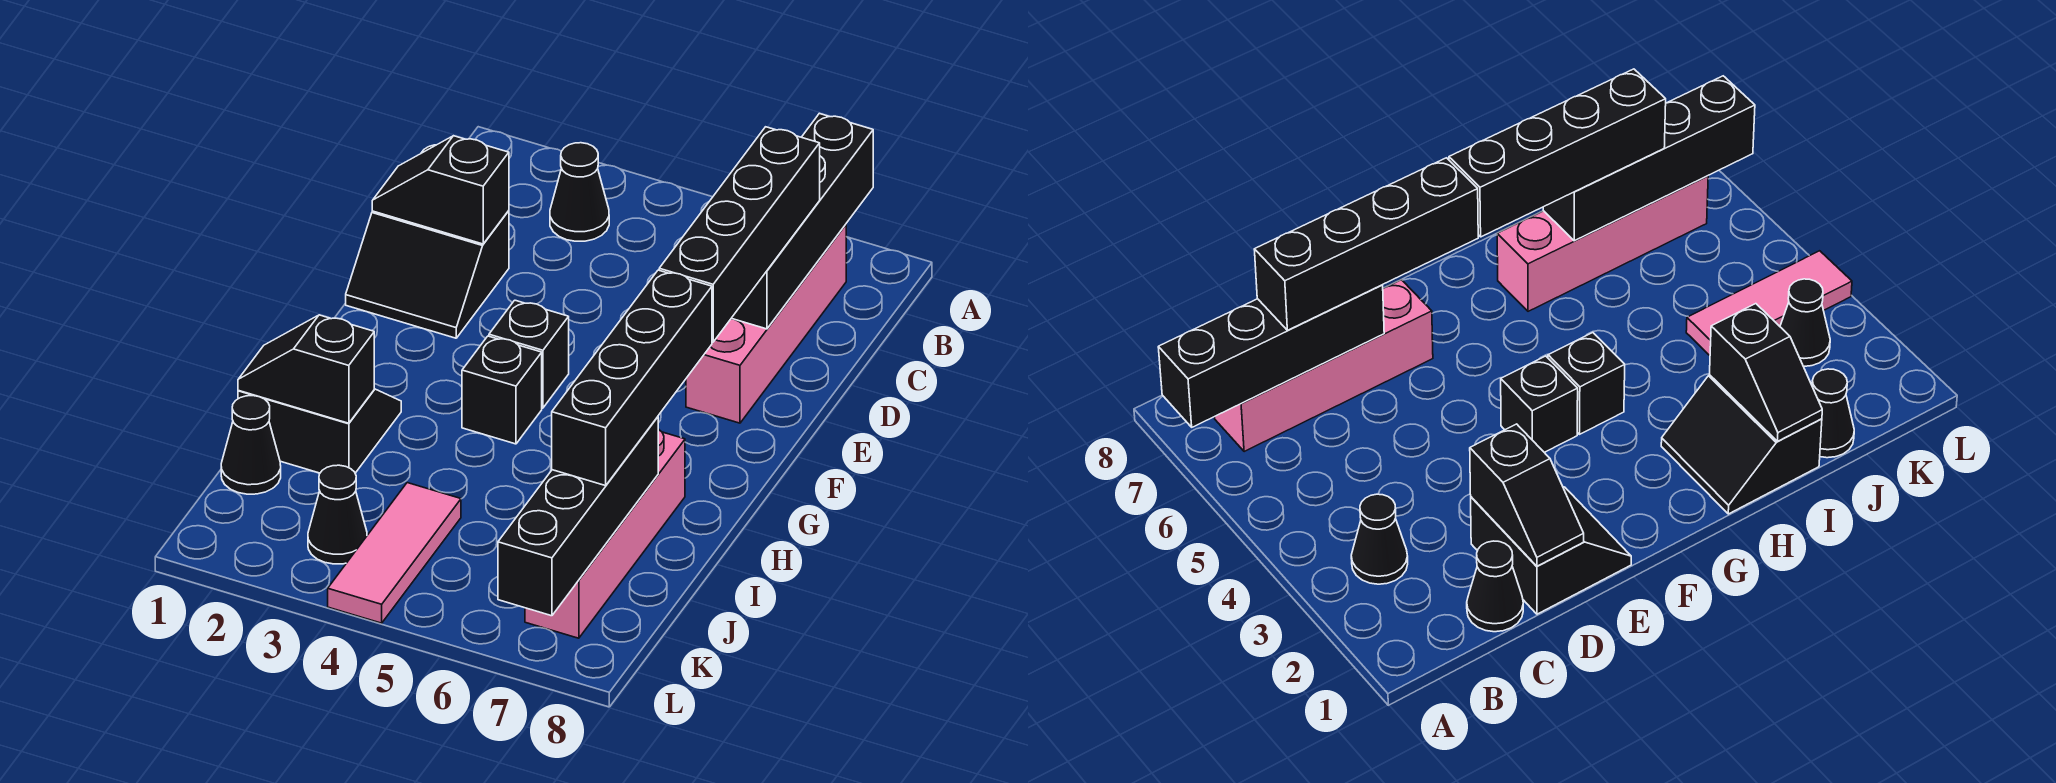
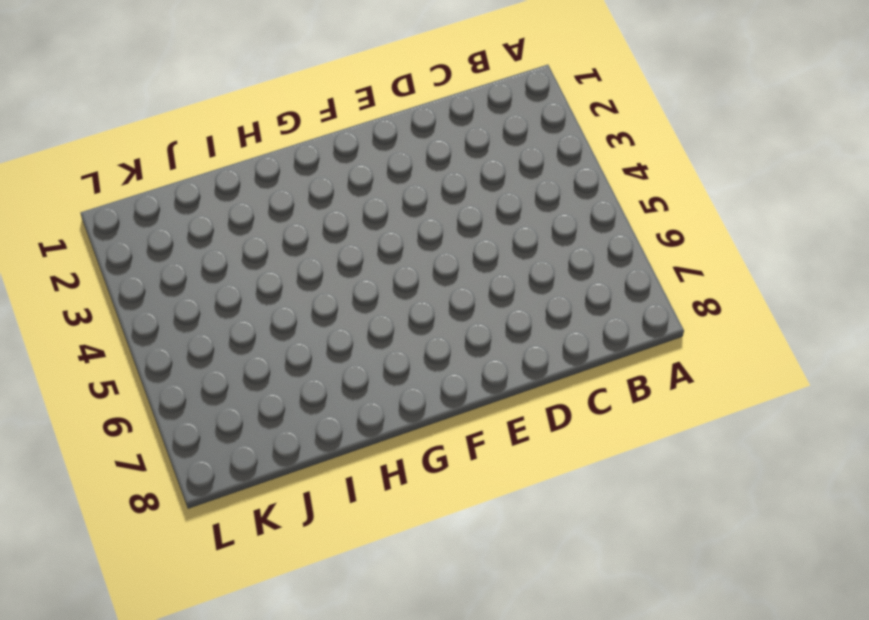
none -> black cone B3 level 1
none -> pink brick B7:E7 level 1
none -> black cone C1 level 1

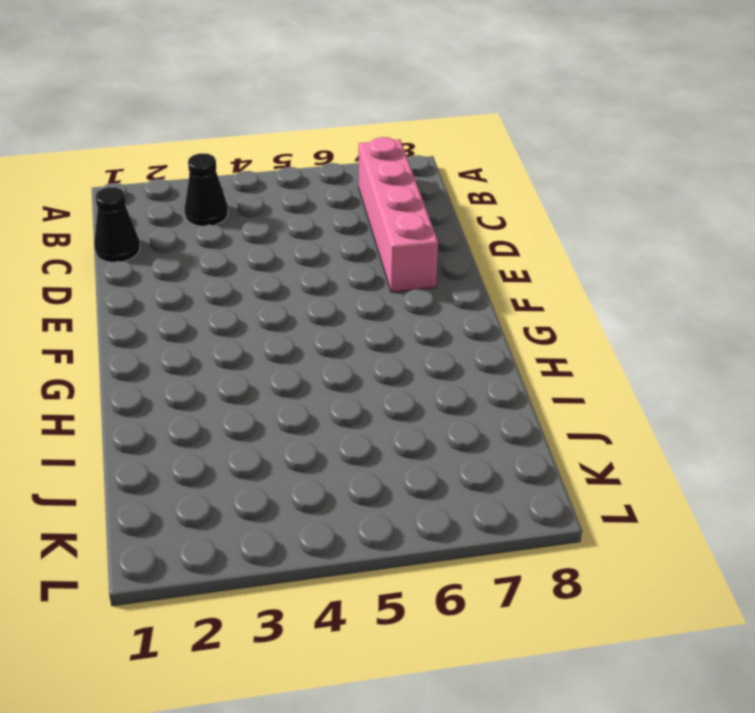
none -> black slope D1:E2 level 1 top D
none -> black brick F4 level 1
none -> black brick G4 level 1

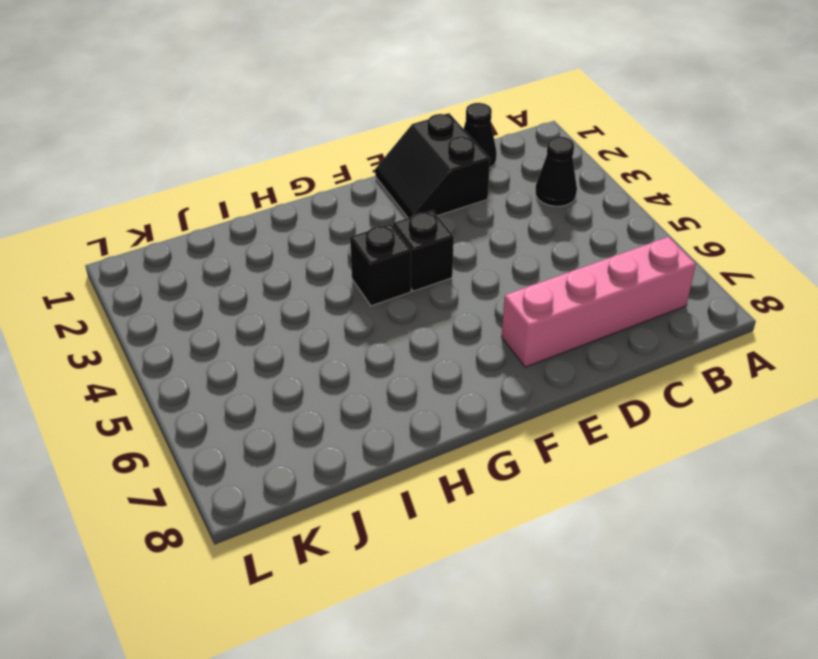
none -> black slope H1:I2 level 1 top I
none -> pink brick H7:K7 level 1
none -> black cone J1 level 1

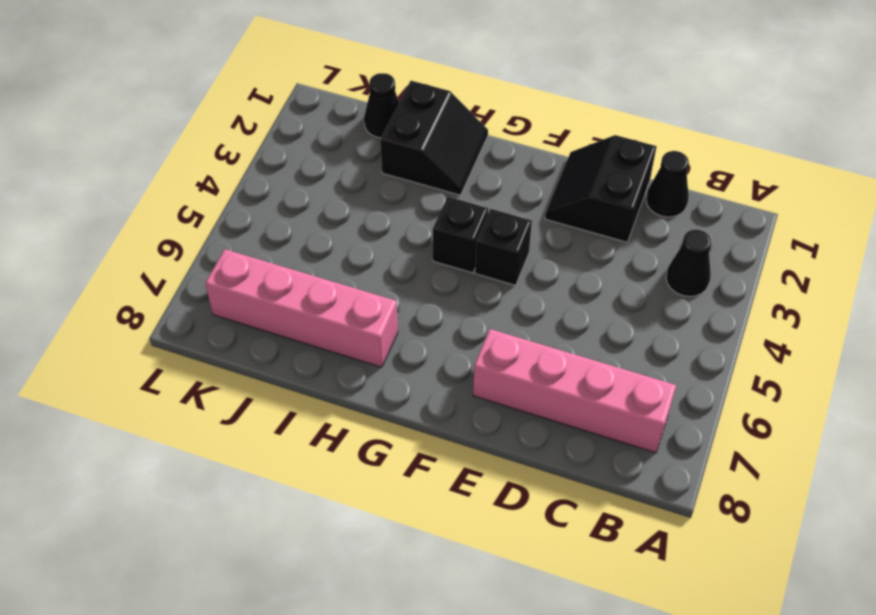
none -> pink tile J4:L4 level 1
none -> black cone K3 level 1
none -> black brick A7:D7 level 2

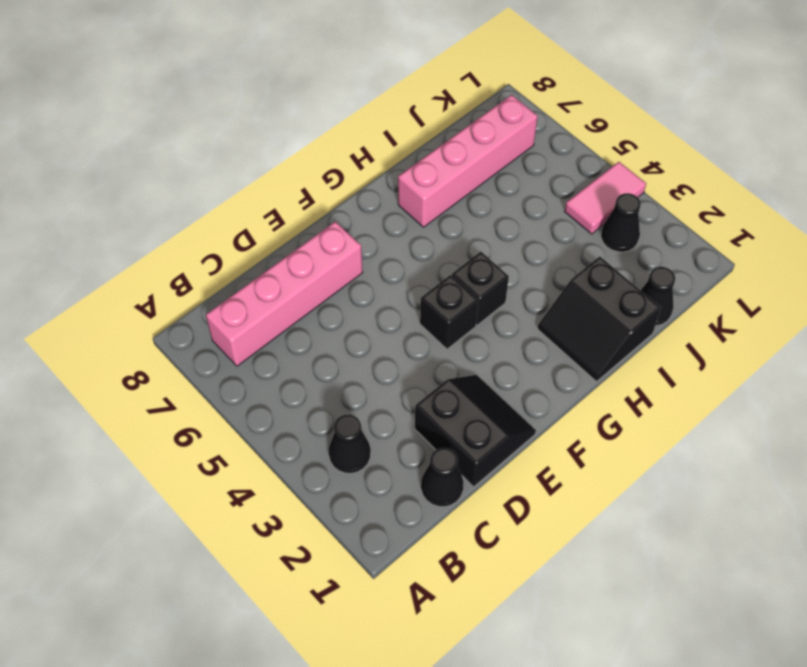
pink tile K4:L4 level 1 -> pink tile J4:L4 level 1
none -> black brick A7:D7 level 2
none -> black slope D1:D2 level 2 top 2
none -> black slope I1:I2 level 2 top 2

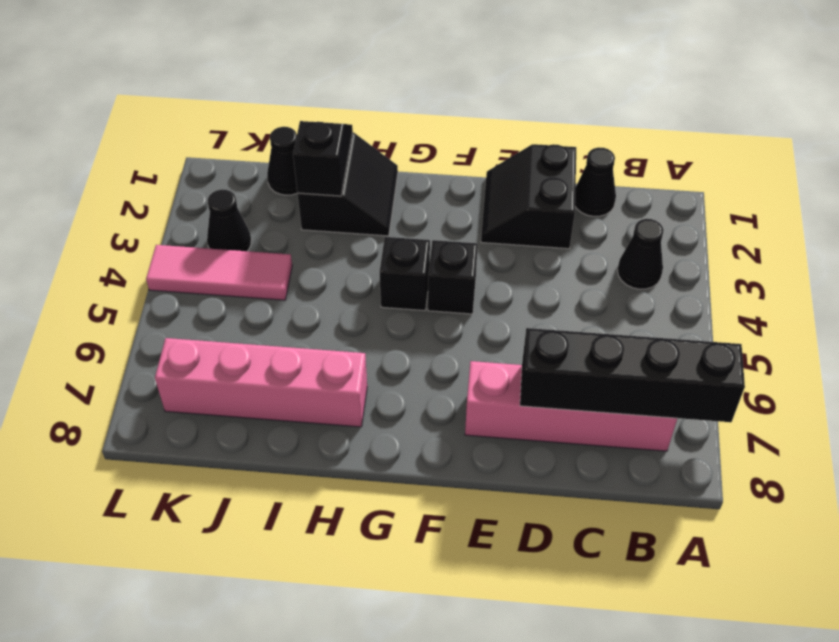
none -> black slope D1:D2 level 2 top 2
none -> black brick I7:L7 level 2
none -> black brick C7:F7 level 3

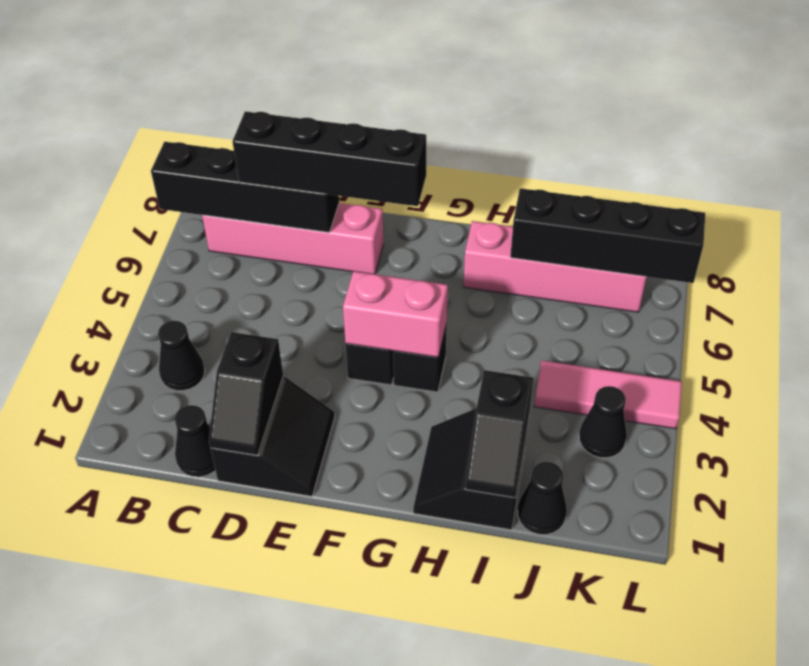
pink brick F4:G4 level 2 -> none
none -> black brick G7:J7 level 3

